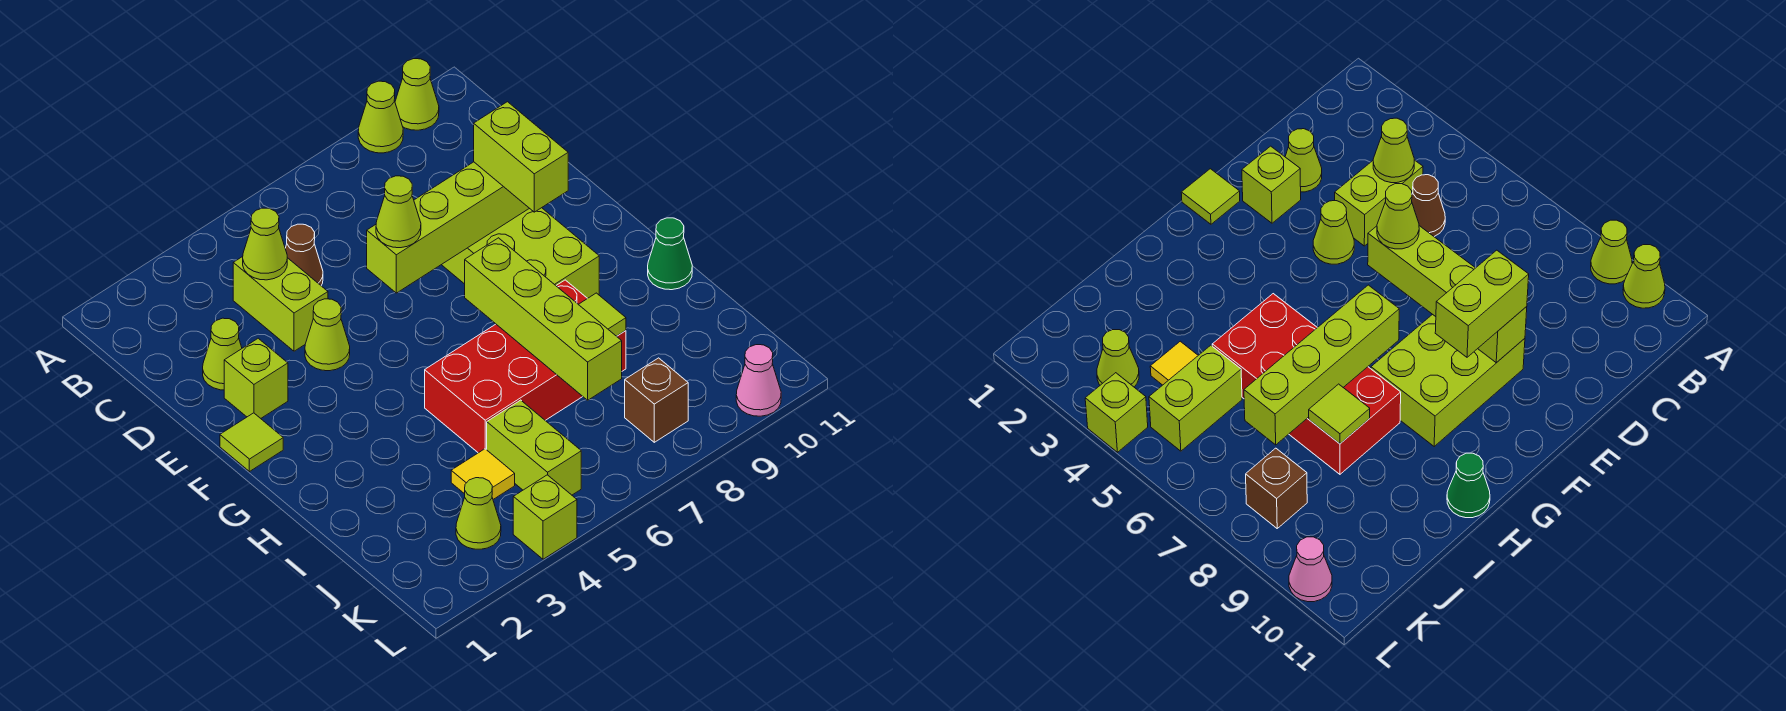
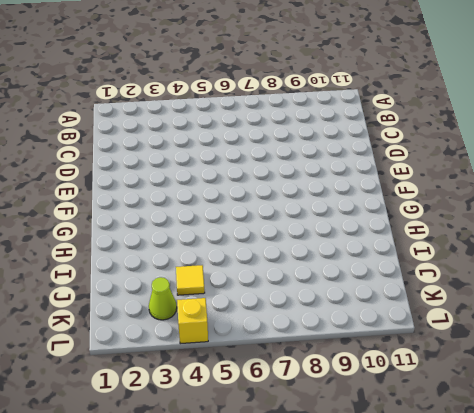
yellow brick L4 level 1 -> lime brick L4 level 1
none -> lime cone A9 level 1
none -> lime cone A10 level 1
none -> lime brick C4:D4 level 1

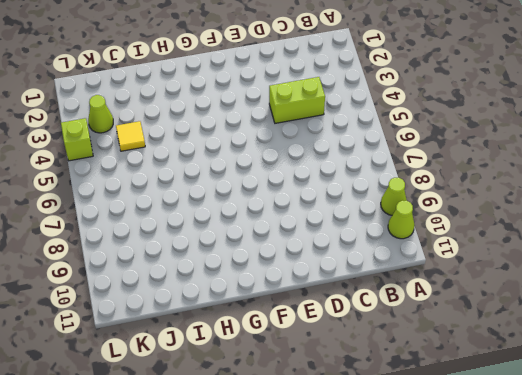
none -> brown cone C5 level 1
none -> lime cone D2 level 1
none -> lime brick E2 level 1

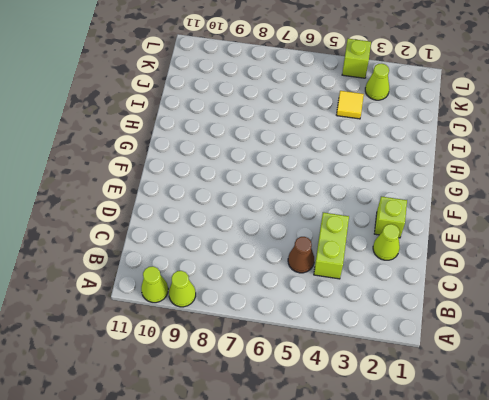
none -> lime cone E4 level 1
none -> lime brick E8:G9 level 1
none -> lime tile F1 level 1

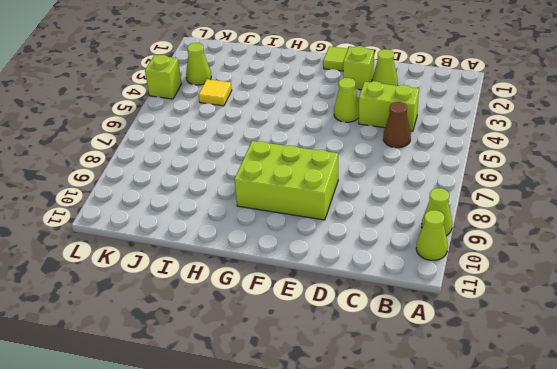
none -> red brick H5:I8 level 1
none -> green cone H11 level 1
none -> lime brick J5:K5 level 1

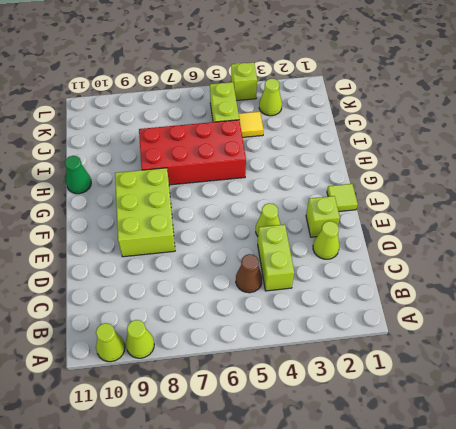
none -> brown brick K8 level 1
none -> pink cone L10 level 1
none -> lime cone C4 level 2

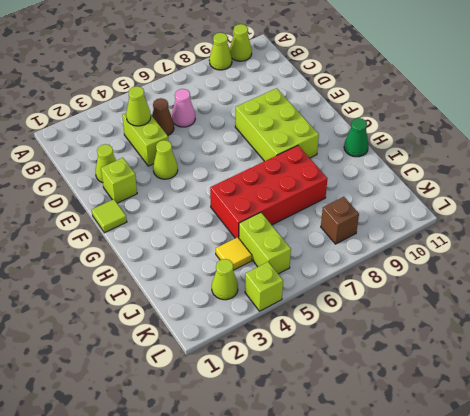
pink cone C6 level 1 -> pink cone L10 level 1
none -> lime brick E6:E9 level 2
none -> lime brick G7:J7 level 2
none -> lime tile I8 level 2

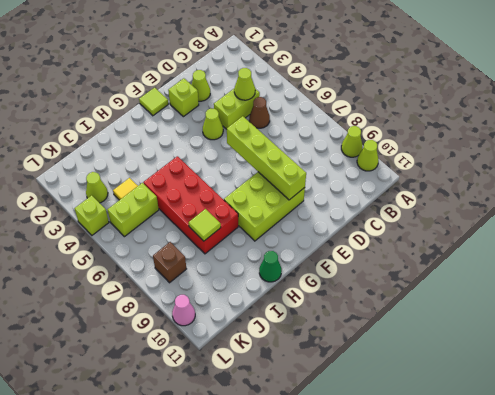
none -> lime brick G7:J7 level 2
none -> lime cone E6 level 3
none -> lime brick E9:F9 level 3

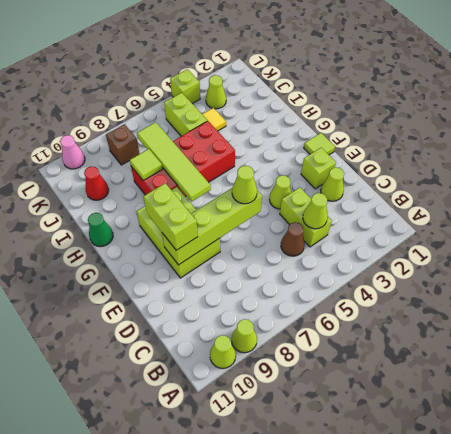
lime tile G7:J7 level 2 -> lime brick G7:J7 level 2
red cone J10 level 1 -> none

